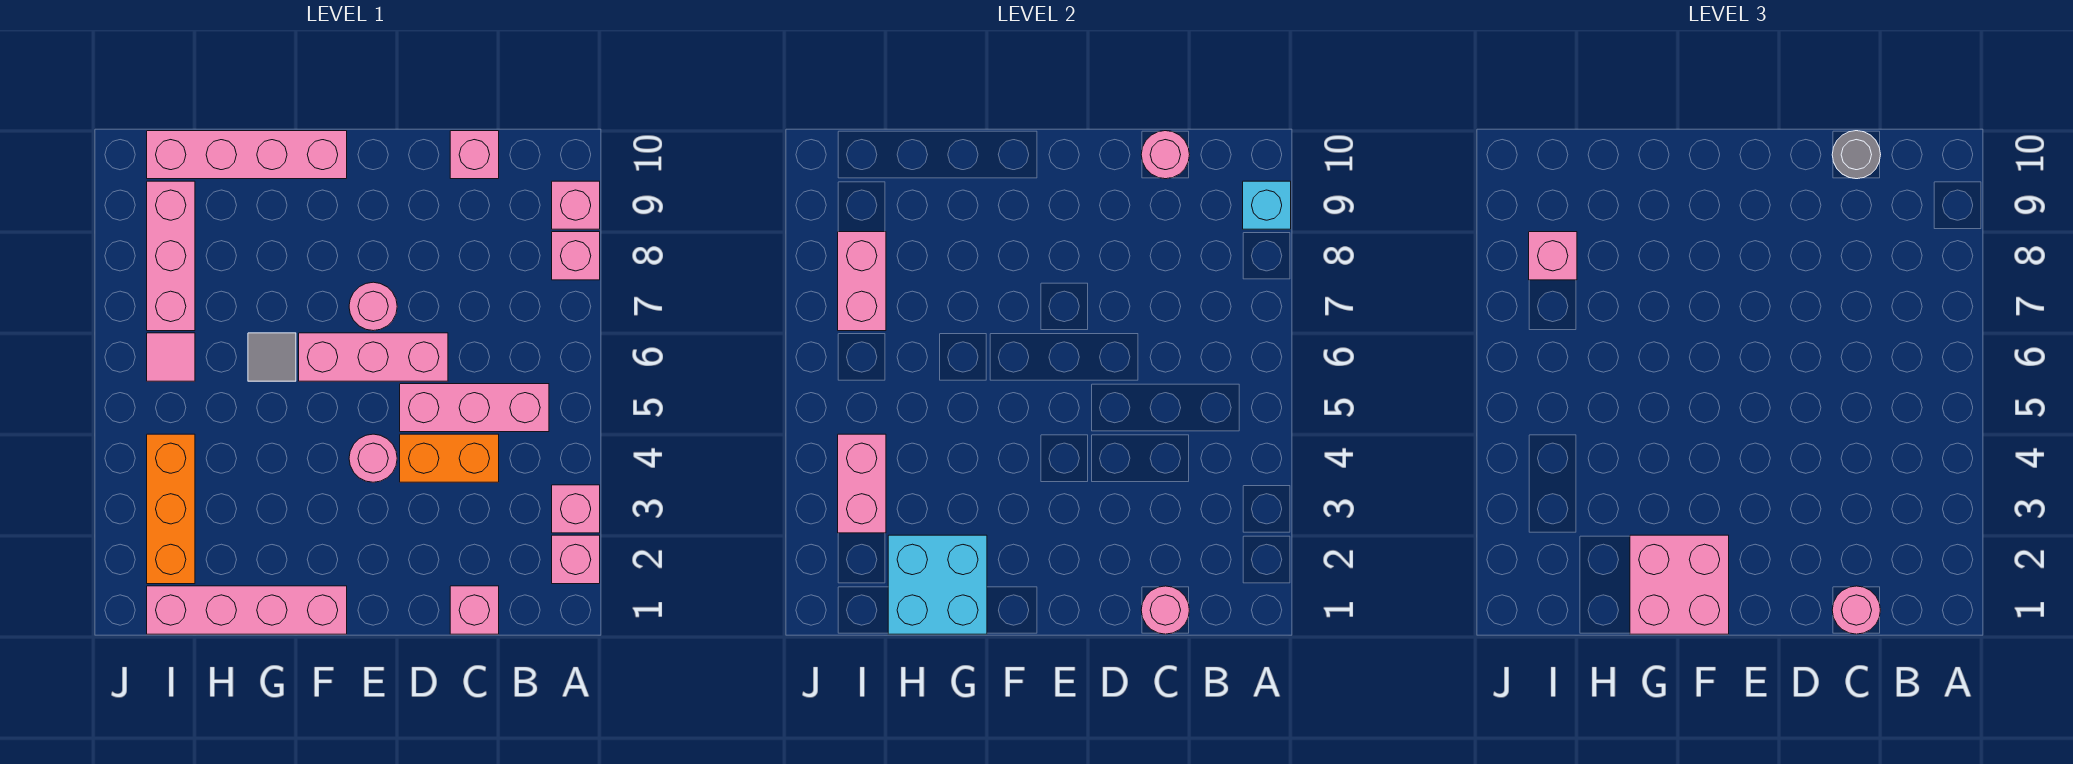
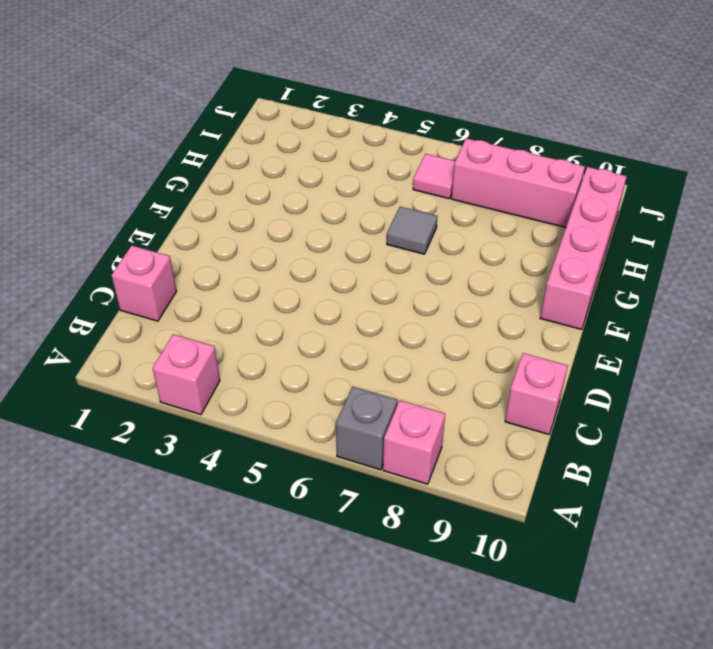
grey brick A7 level 1 -> none
none -> pink brick A2 level 1
none -> pink brick A9 level 1
none -> pink brick B5:D5 level 1

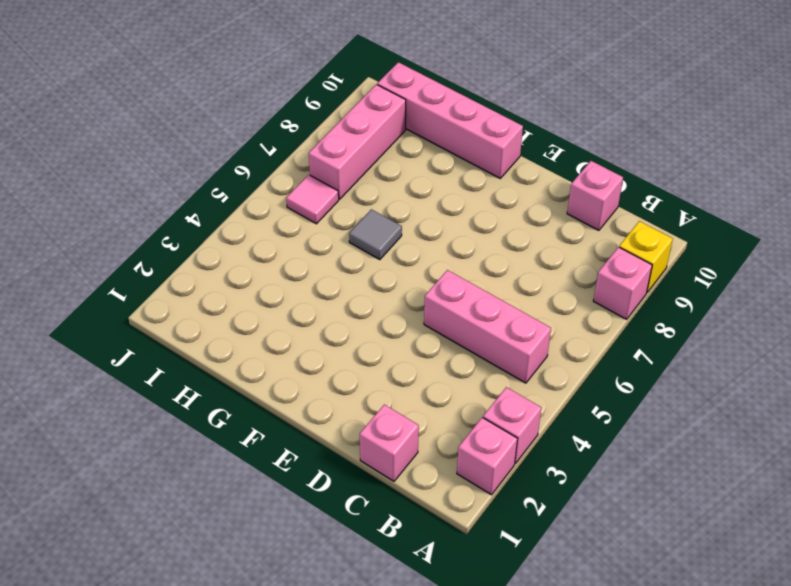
yellow brick A9 level 1 -> pink brick A9 level 1
none -> orange brick C4:D4 level 1
none -> pink brick D6:F6 level 1
none -> pink round brick E4 level 1

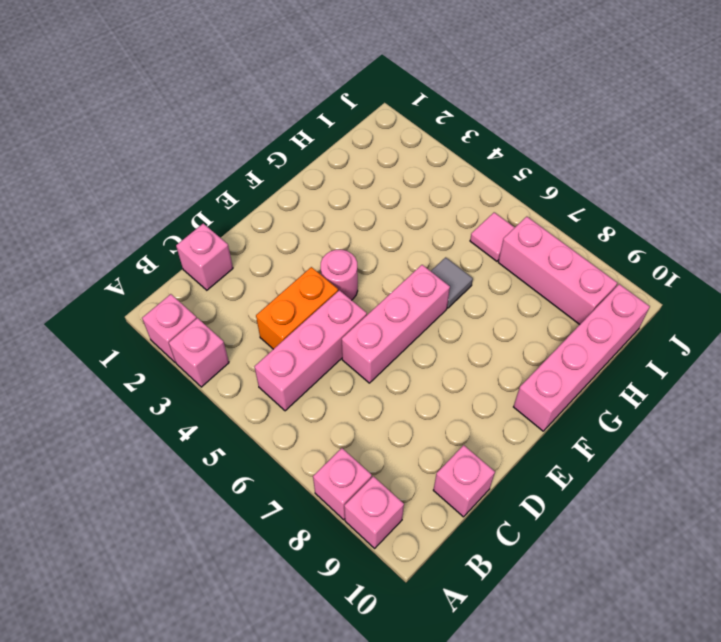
none -> pink round brick E7 level 1
none -> pink brick F1:I1 level 1
none -> orange brick I2:I4 level 1

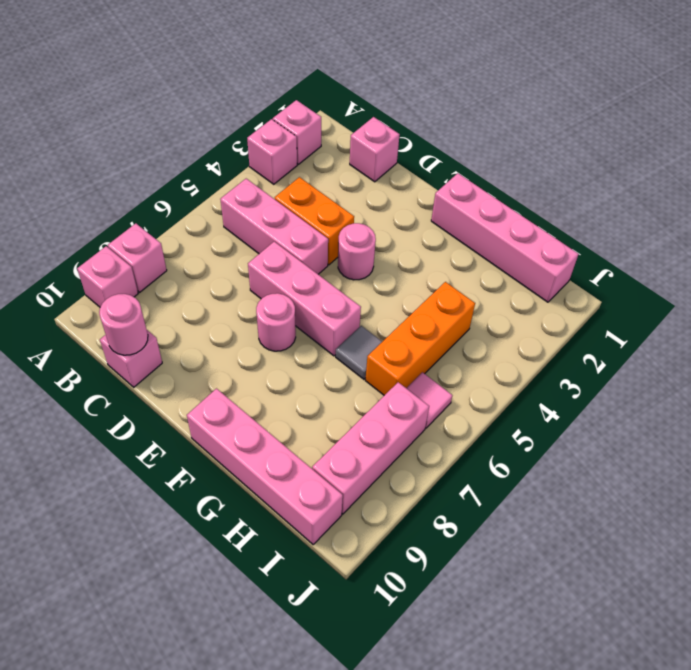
orange brick H4:H6 level 1 -> orange brick I2:I4 level 1
none -> cyan brick A9 level 2
none -> pink round brick C1 level 2
none -> cyan brick G1:H2 level 2

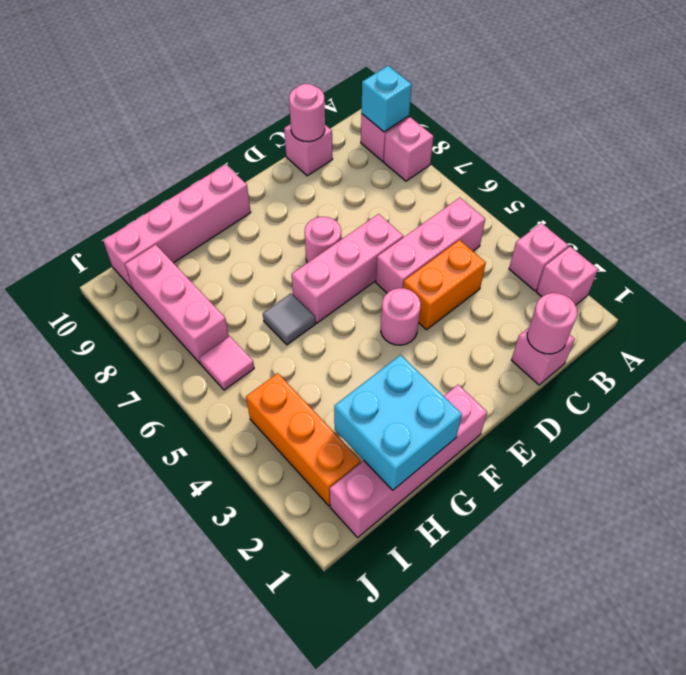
none -> pink brick I3:I4 level 2
none -> pink brick I7:I8 level 2
none -> pink round brick C1 level 3

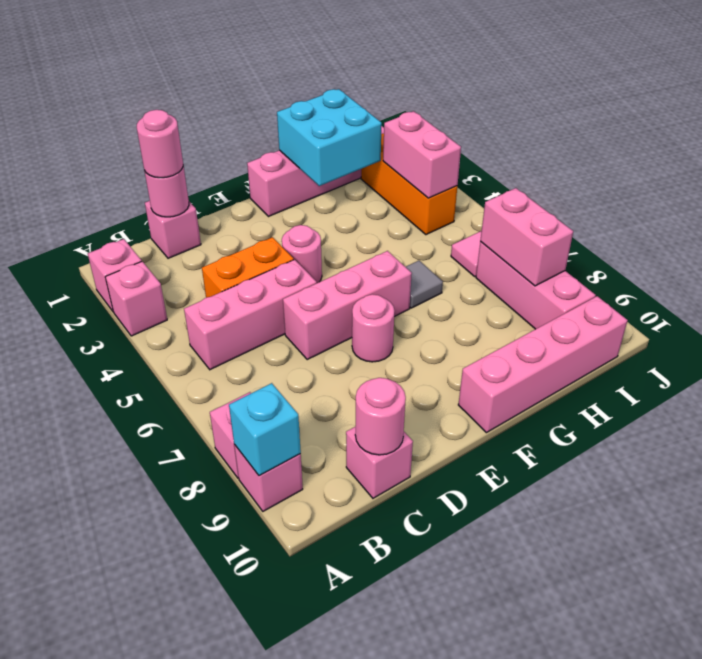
none -> grey round brick C10 level 3
none -> pink brick F1:G2 level 3
none -> pink brick I8 level 3

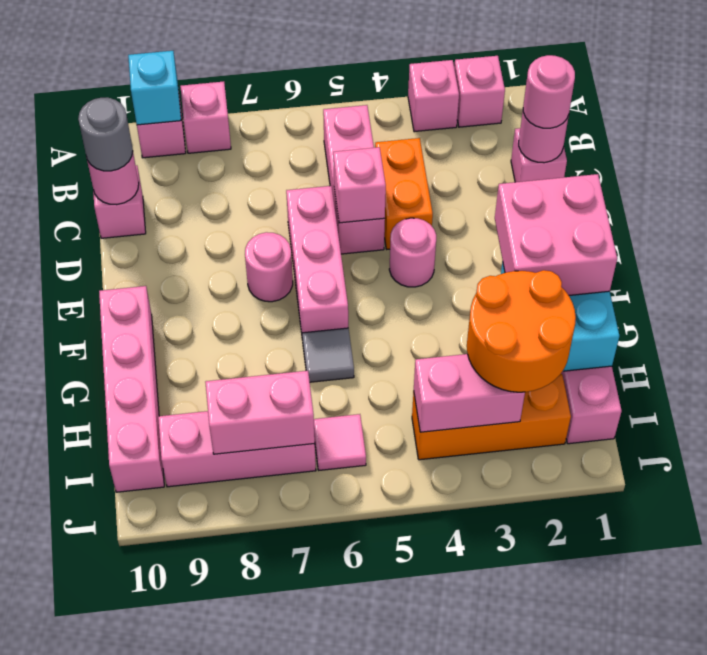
pink brick D5 level 2 -> pink brick I8 level 3
orange round brick H2:I3 level 3 -> none

